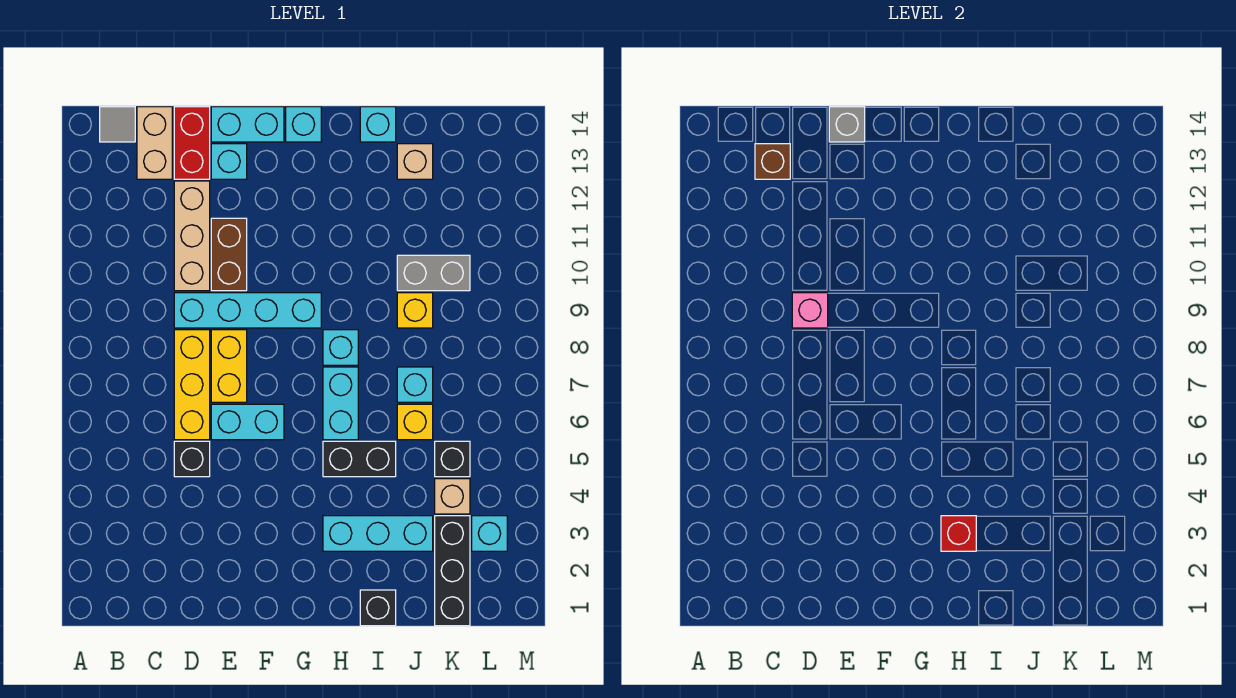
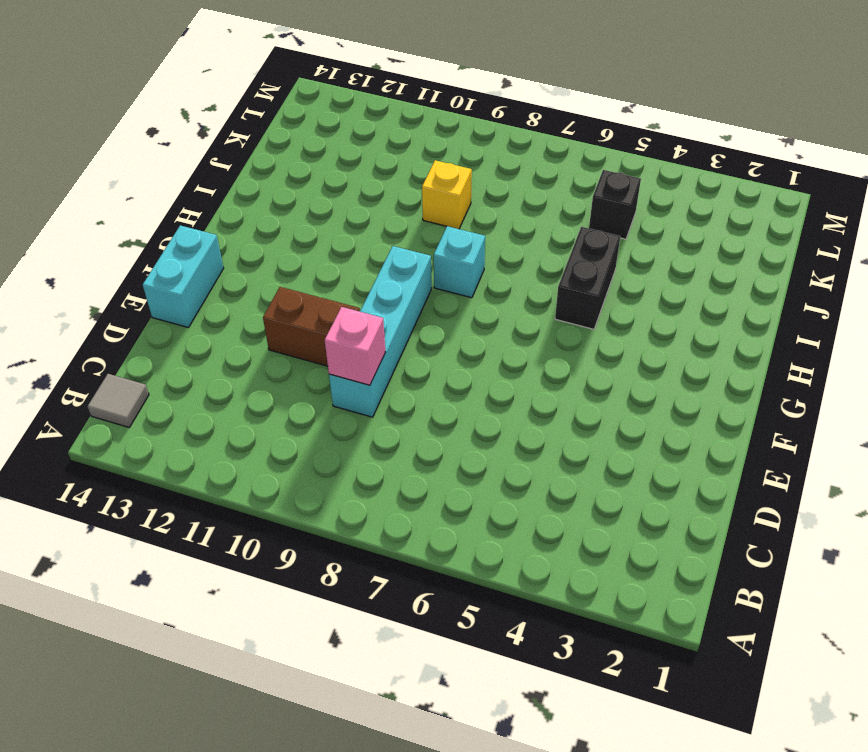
none -> tan brick C13:C14 level 1
none -> black brick D5 level 1
none -> yellow brick D6:D8 level 1
none -> tan brick D10:D12 level 1

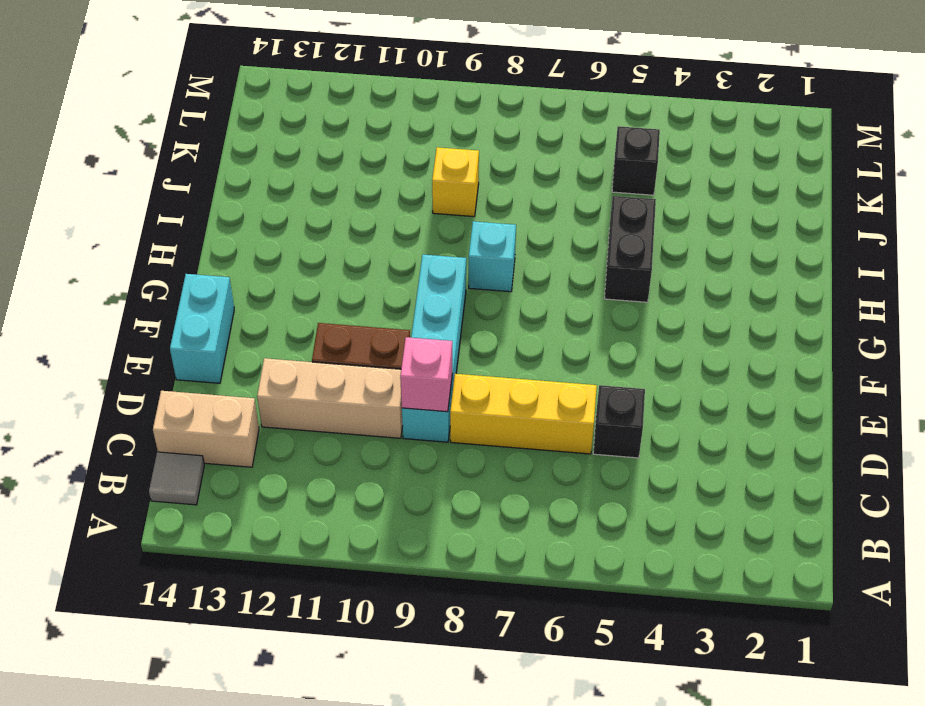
none -> red brick D13:D14 level 1
none -> cyan brick E6:F6 level 1
none -> yellow brick E7:E8 level 1
none -> cyan brick E13 level 1

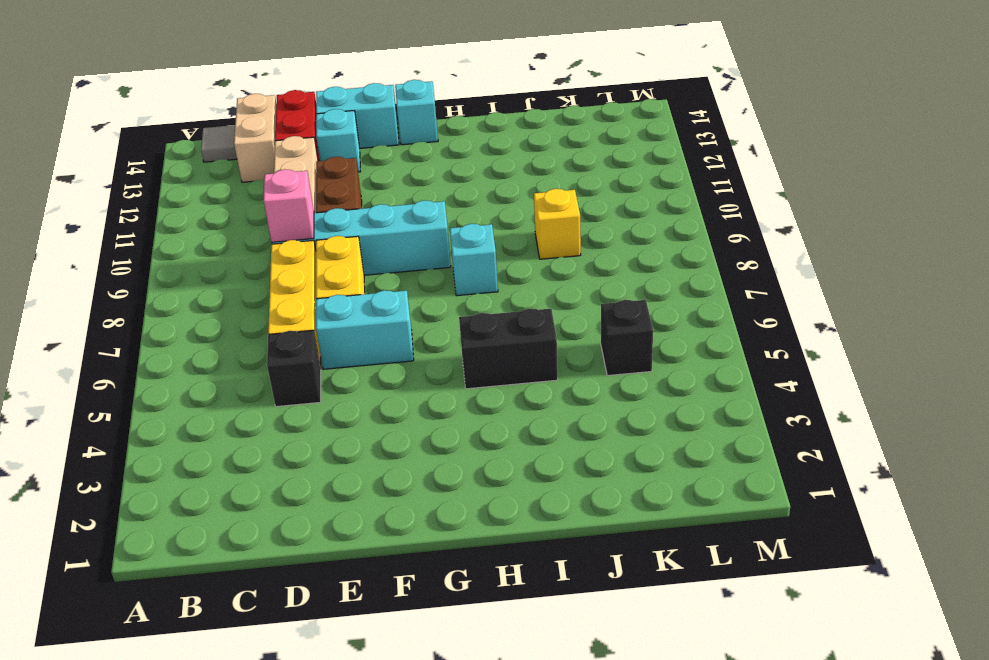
none -> cyan brick H3:J3 level 1
none -> cyan brick H6:H7 level 1
none -> black brick I1 level 1
none -> cyan brick I14 level 1

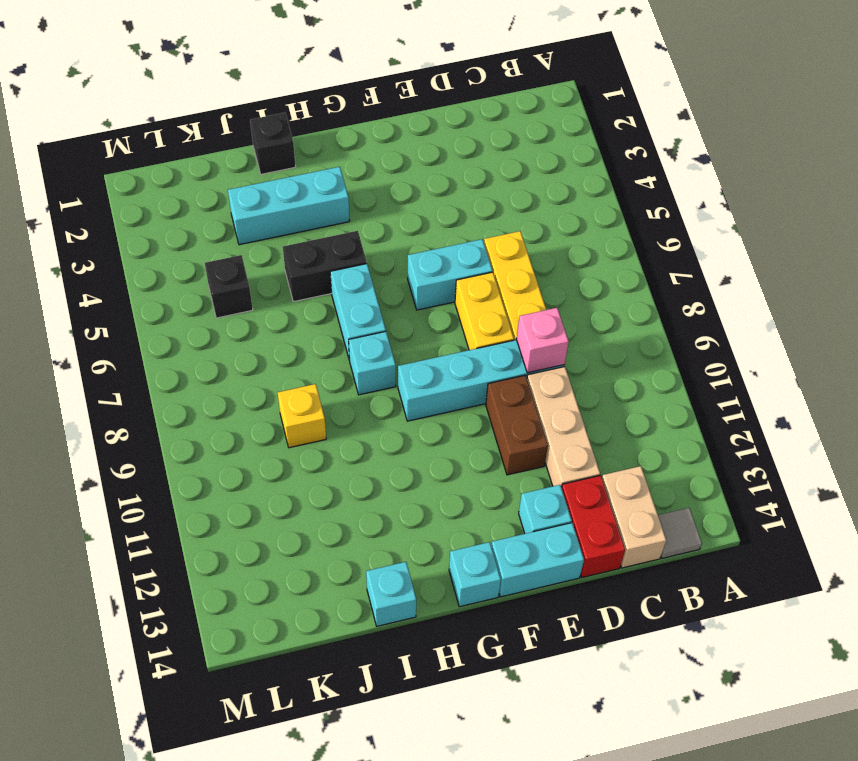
none -> black brick D5 level 1
none -> yellow brick J6 level 1
none -> cyan brick J7 level 1
none -> grey brick J10:K10 level 1

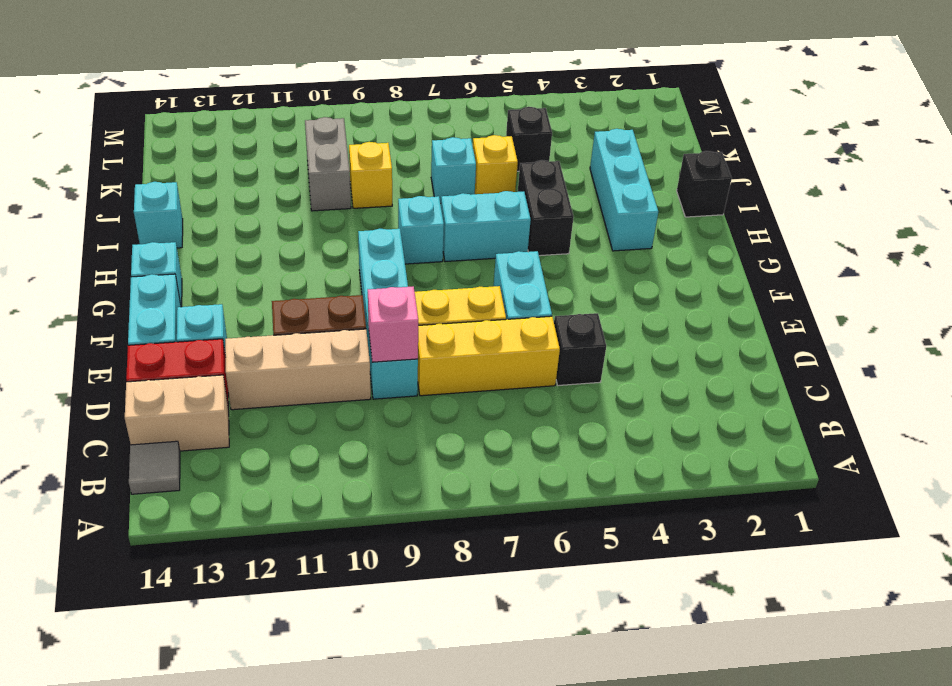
none -> tan brick J13 level 1
none -> black brick K1:K3 level 1
none -> tan brick K4 level 1
none -> cyan brick L3 level 1

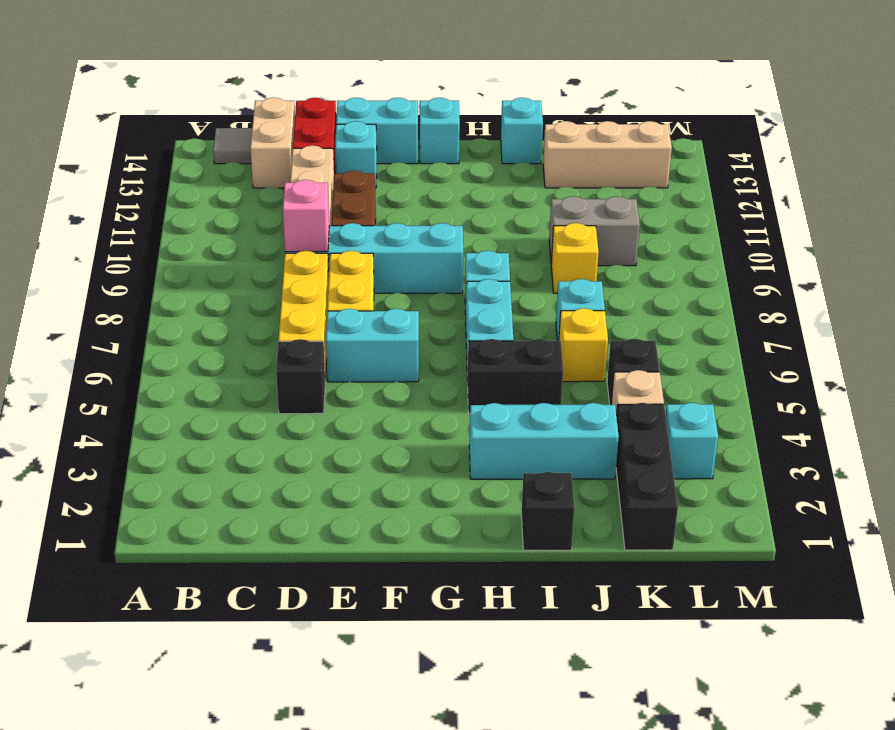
tan brick J13:L13 level 1 -> tan brick J13 level 1
none -> brown brick C13 level 2
none -> grey brick E14 level 2
none -> red brick H3 level 2

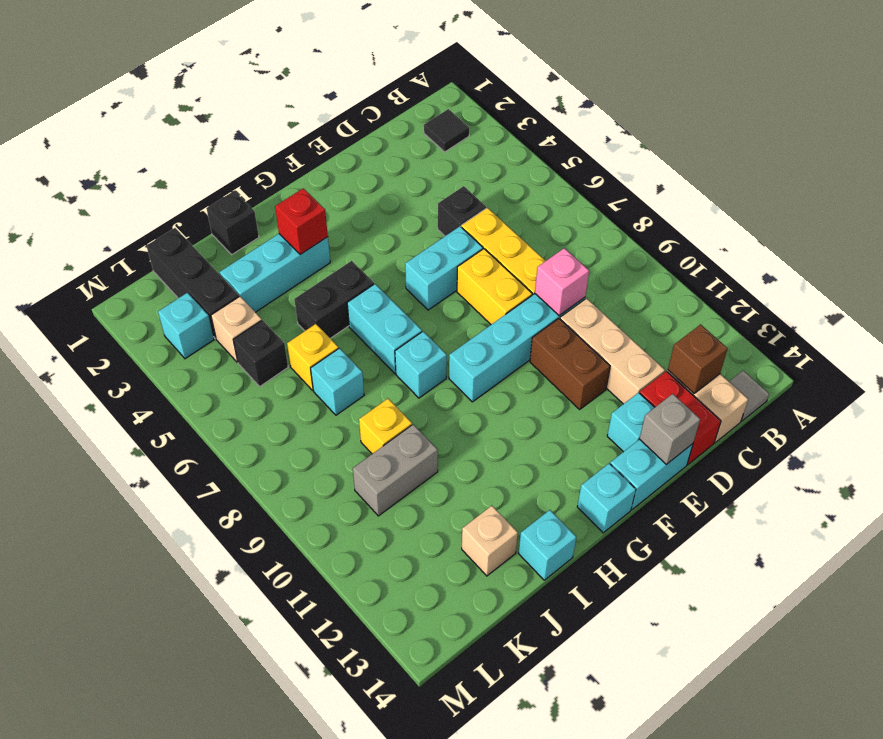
black tile B2 level 1 -> none

